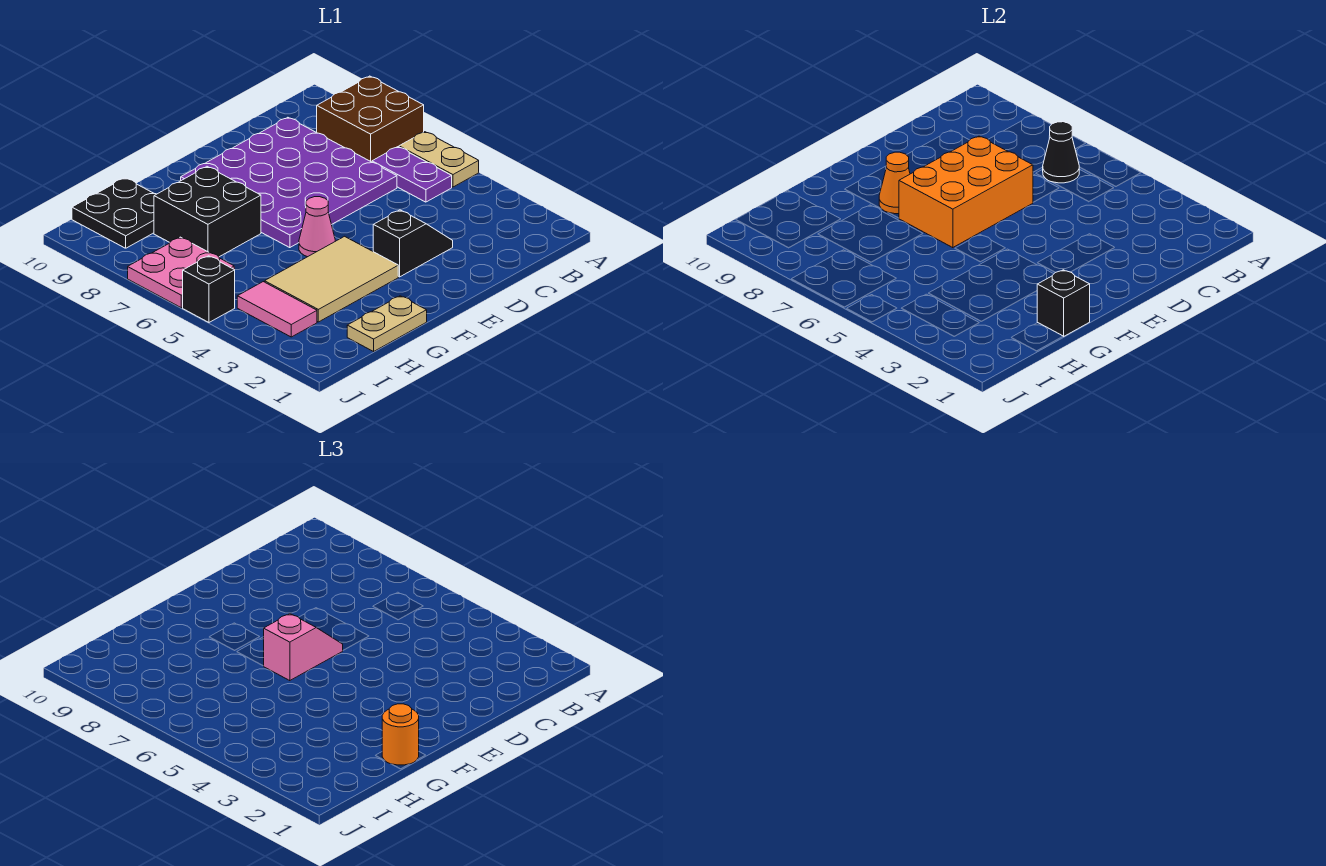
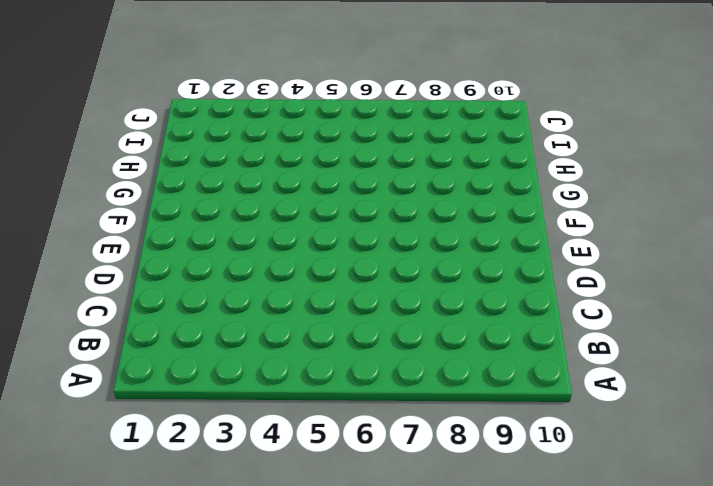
none -> tan plate A5:A6 level 1
none -> brown brick A7:B8 level 1
none -> purple plate B5:B6 level 1

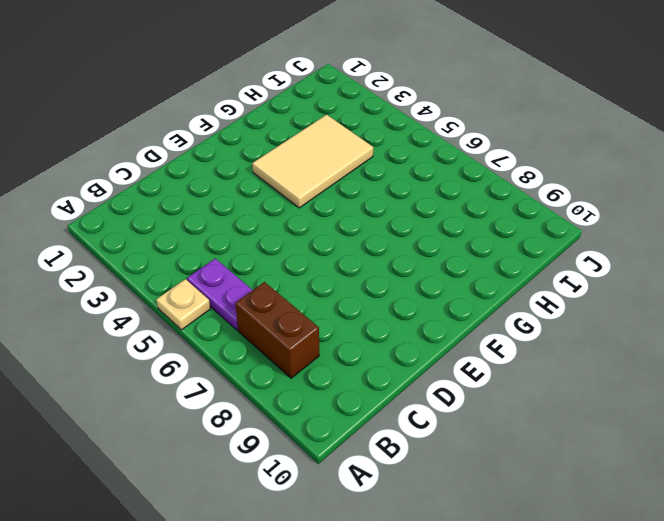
tan plate A5 level 1 -> tan plate A5:A6 level 1
brown brick B7:B8 level 1 -> brown brick A7:B8 level 1
none -> purple plate C6:F9 level 1
none -> black slope D3:E3 level 1 top E
none -> pink cone F5 level 1

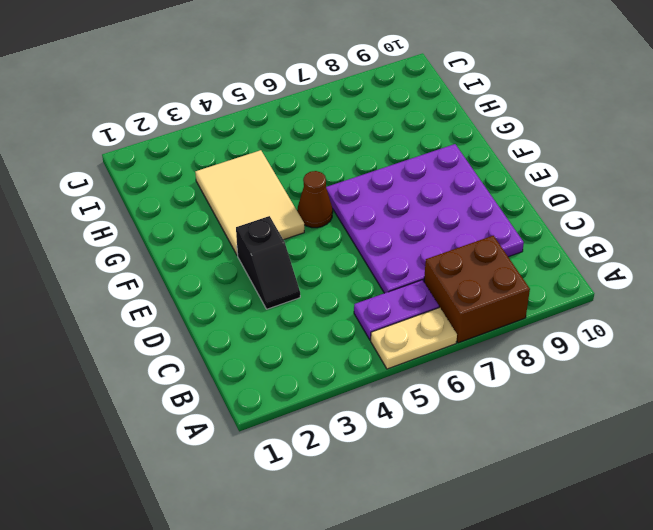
brown cone F5 level 1 -> pink cone F5 level 1
none -> tan plate G1:H1 level 1
none -> black brick G7:H8 level 1
none -> black plate H9:I10 level 1

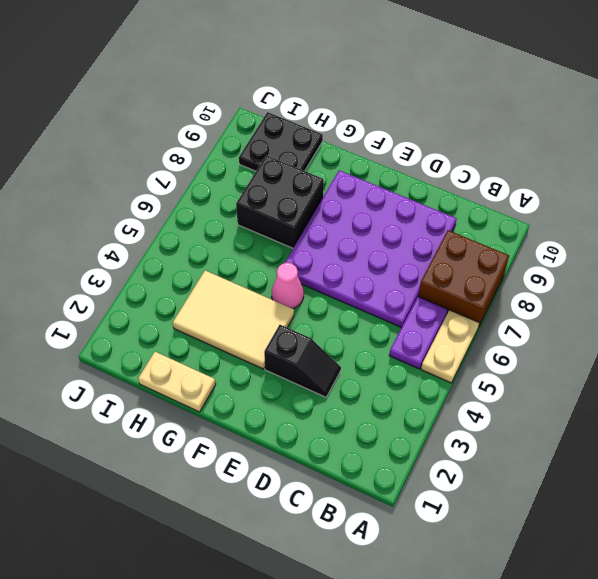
none -> pink tile I3:I4 level 1
none -> pink plate I6:J7 level 1
none -> black brick J5 level 1

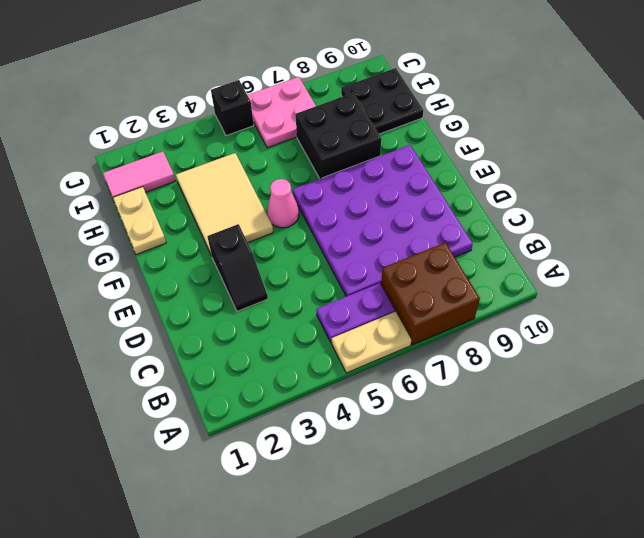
pink tile I1:I2 level 1 -> pink tile I3:I4 level 1
none -> black cone B6 level 2
none -> orange brick D6:F7 level 2
none -> orange cone F8 level 2

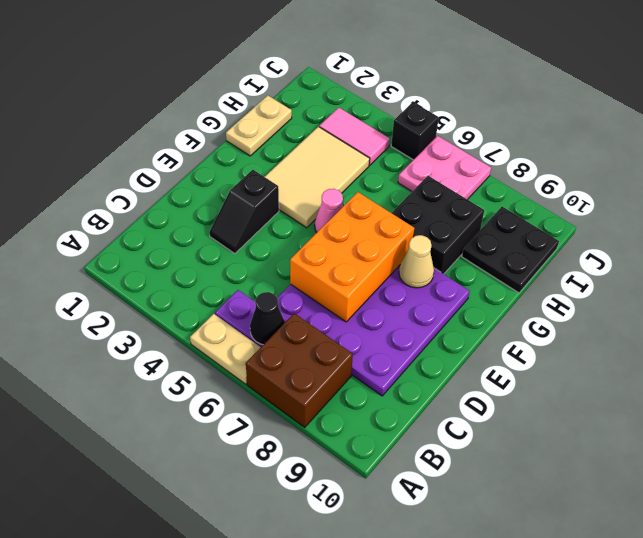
tan cone F8 level 2 -> orange cone F8 level 2
none -> black brick G1 level 2
none -> pink slope E6:F6 level 3 top F
none -> orange round brick G1 level 3

